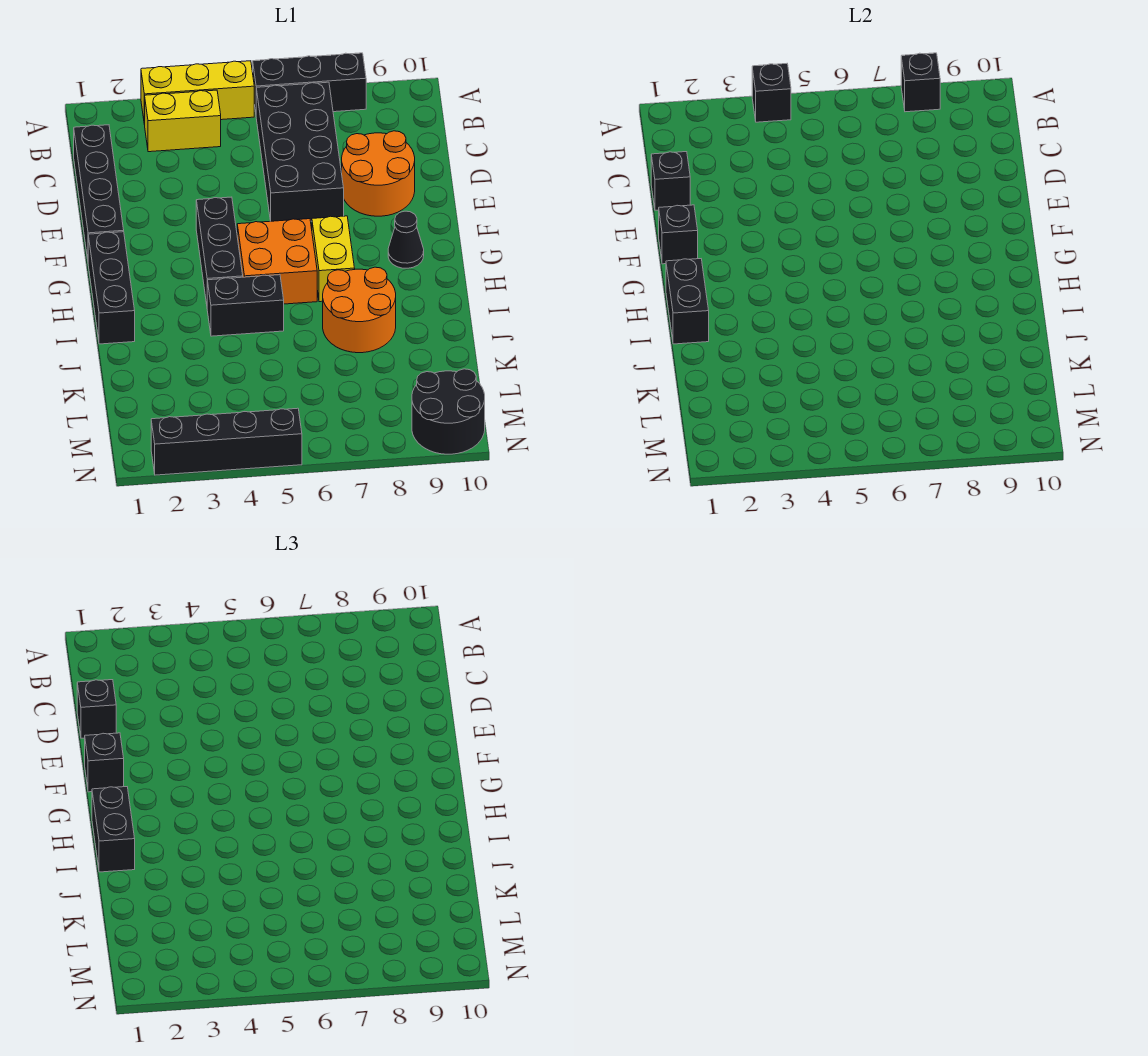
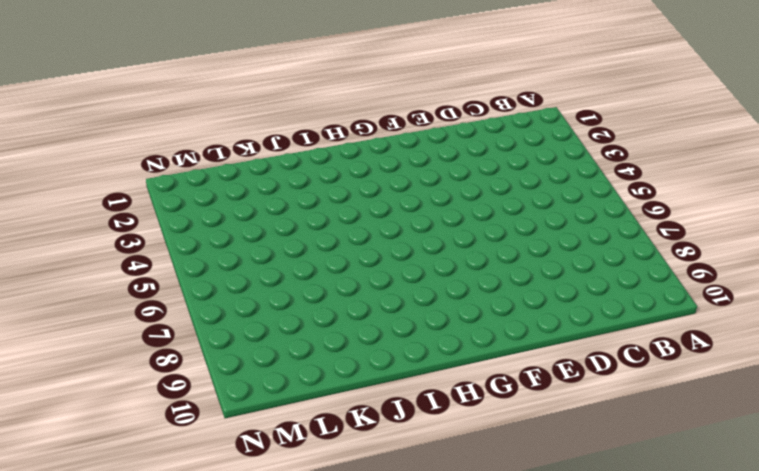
none -> yellow brick A3:A5 level 1
none -> black brick A6:A8 level 1
none -> yellow brick B3:B4 level 1

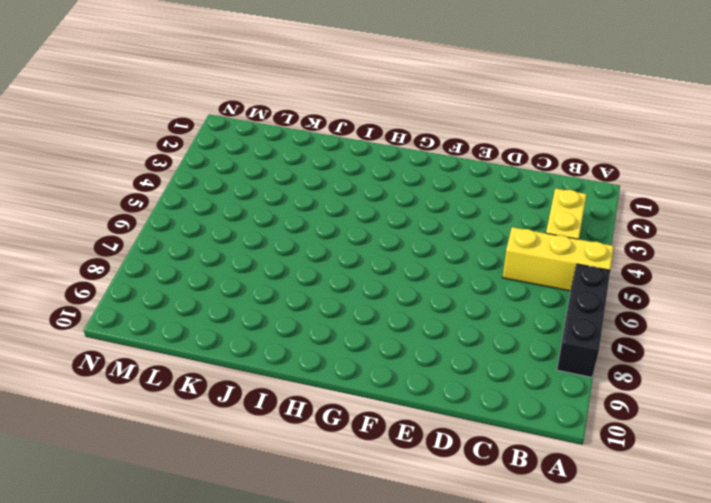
yellow brick A5:C5 level 1 -> yellow brick A3:A5 level 1
none -> black brick B6:E7 level 1
none -> black brick C1:F1 level 1
none -> orange round brick D8:E9 level 1

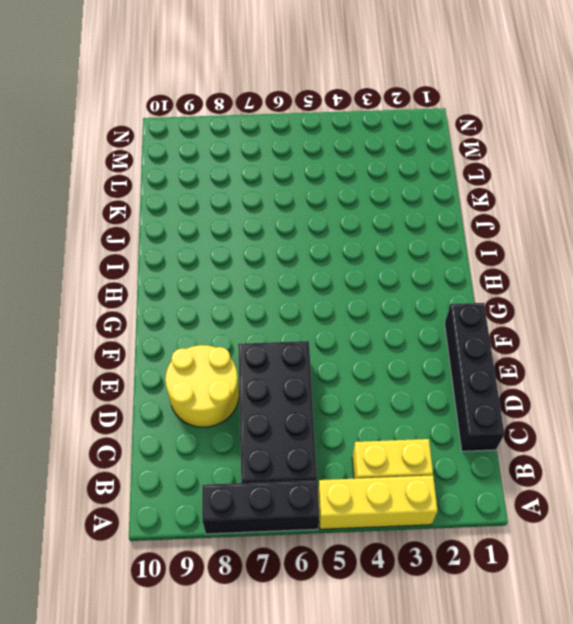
yellow round brick D8:E9 level 1 -> orange round brick D8:E9 level 1
none -> black brick F4:H4 level 1
none -> black brick G1:I1 level 1
none -> orange brick G5:H6 level 1

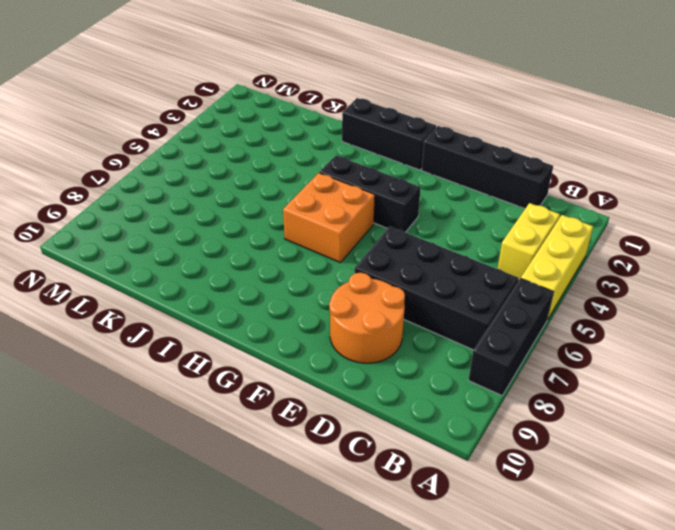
none -> yellow brick G7:H7 level 1
none -> black cone G9 level 1
none -> black brick I4:I5 level 1

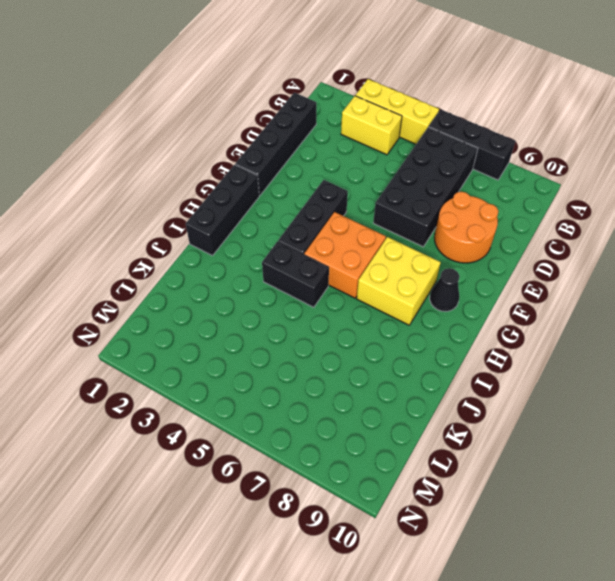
yellow brick G7:H8 level 1 -> yellow brick G7:H7 level 1
none -> orange round brick I7:J8 level 1
none -> black round brick M9:N10 level 1
none -> black brick N2:N5 level 1

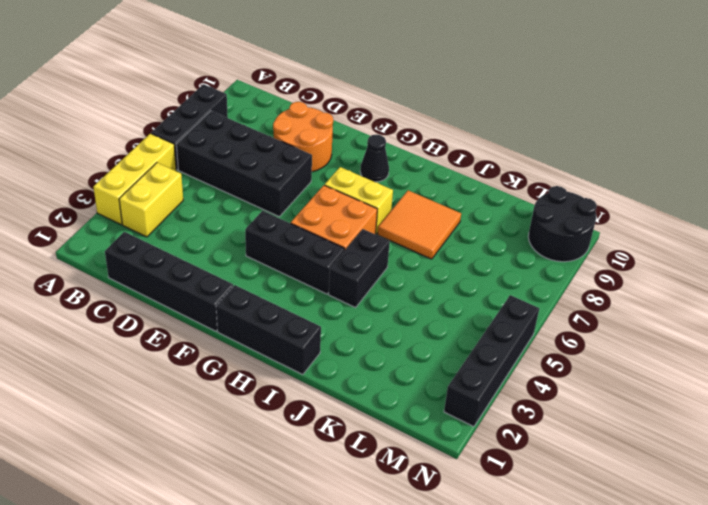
orange tile I7:J8 level 1 -> orange round brick I7:J8 level 1
none -> black brick A4 level 2
none -> black brick A8 level 2
none -> black brick D1 level 2

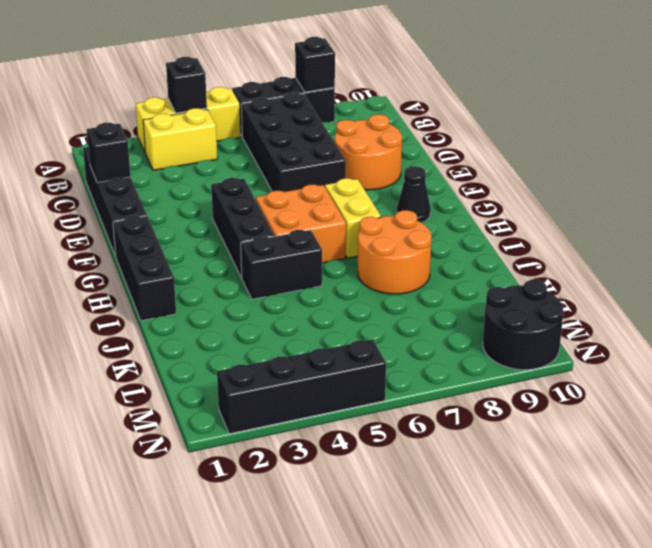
none -> black brick F1 level 2
none -> black brick H1:I1 level 2
none -> black brick D1 level 3

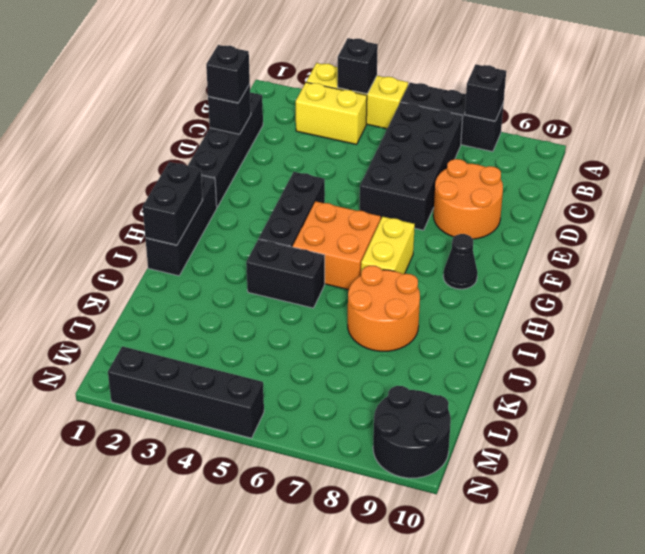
none -> black brick F1 level 2
none -> black brick F1 level 3
none -> black brick H1:I1 level 3

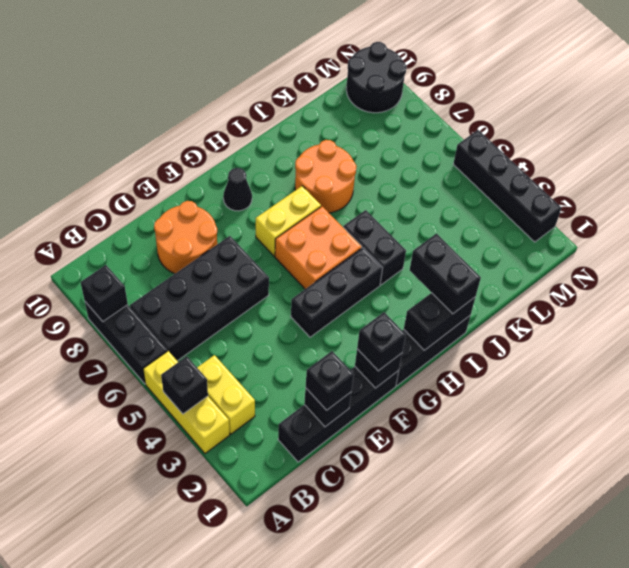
black brick I1:I2 level 3 -> black brick H1:I1 level 3

